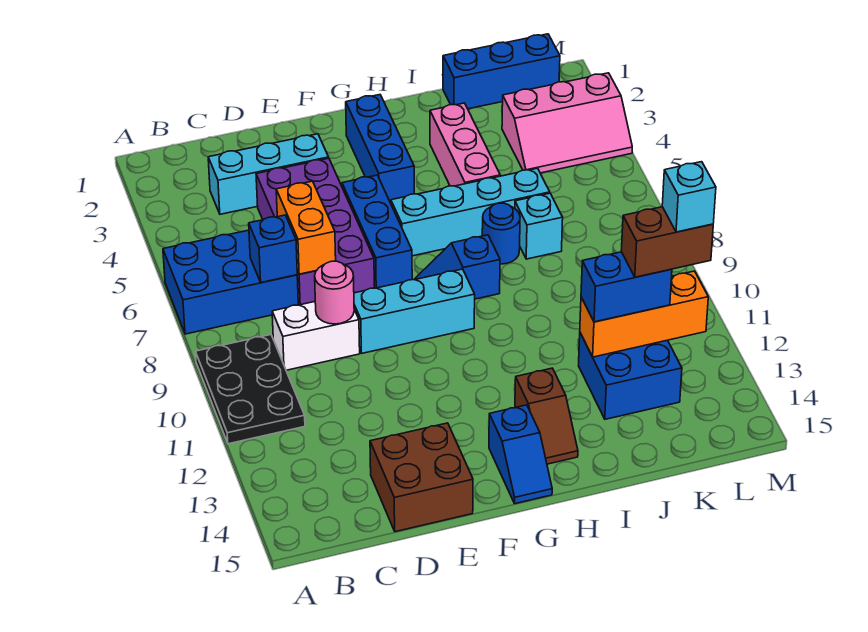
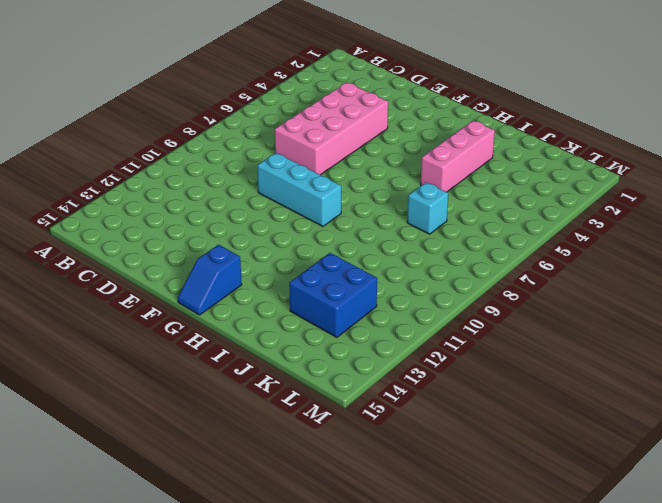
pink brick D4:E7 level 1 -> purple brick D4:E7 level 1
none -> blue brick A6:C7 level 1
none -> black plate A9:B11 level 1
none -> cyan brick C3:E3 level 1

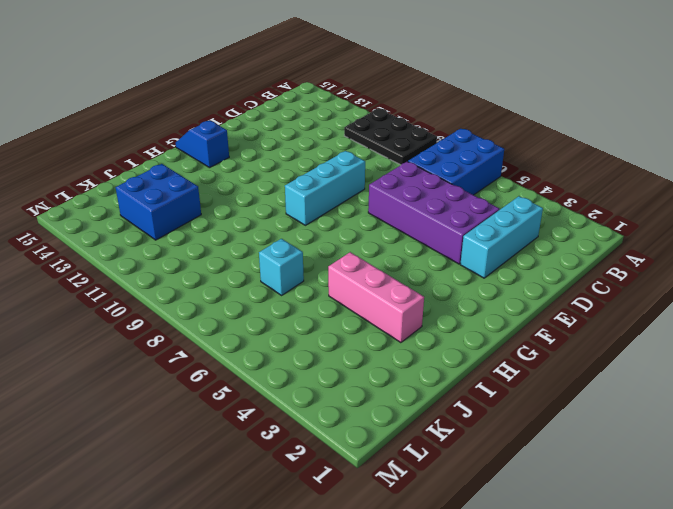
none -> white brick C9:D9 level 1
none -> brown brick D14:E15 level 1
none -> blue brick F5:F7 level 1

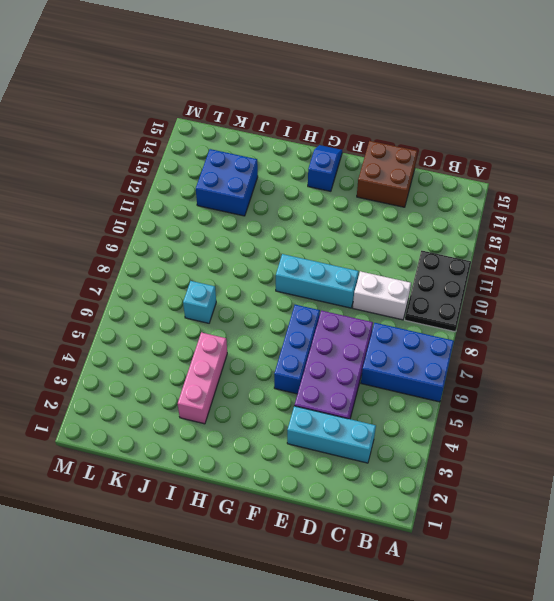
none -> blue brick G2:G4 level 1
none -> cyan brick G6:J6 level 1
none -> blue slope G8:H8 level 1 top H

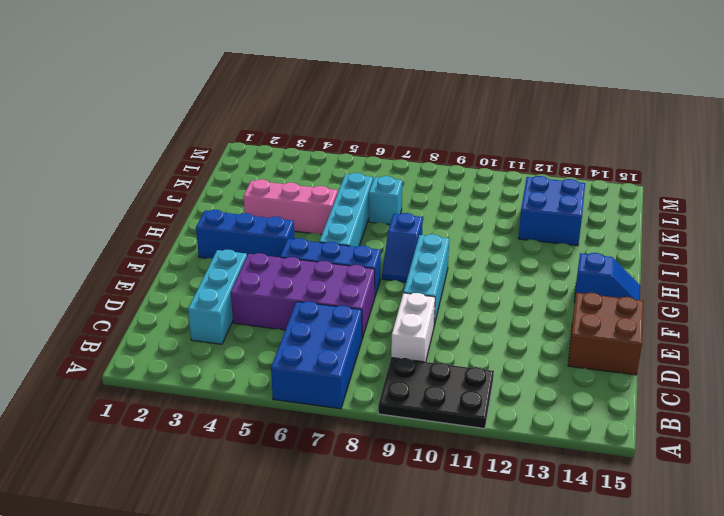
none -> brown slope H13:H14 level 1 top 13
none -> blue round brick I7 level 1
none -> blue brick J1:L1 level 1

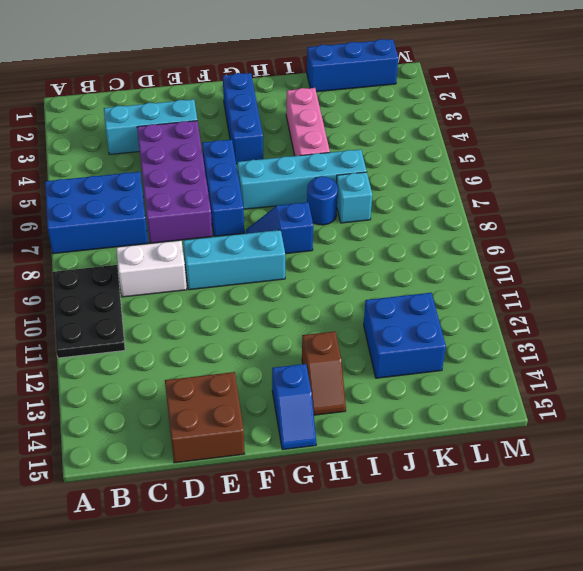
none -> pink slope K3:M4 level 1 top 3
none -> blue brick C7 level 2
none -> orange brick D6:D7 level 2

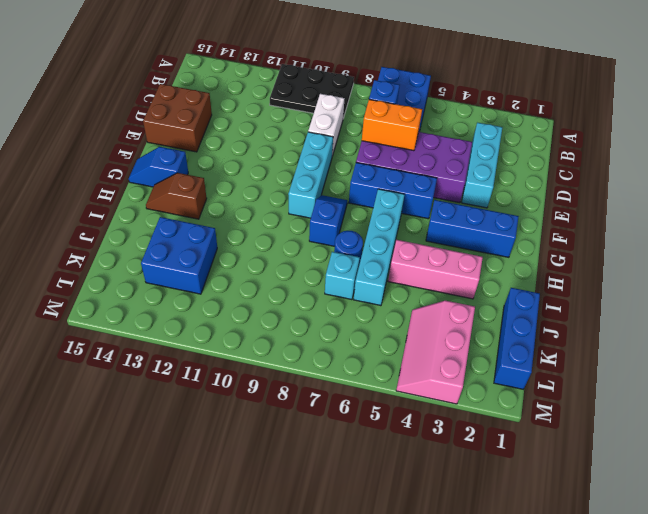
none -> pink round brick D9 level 2
none -> orange brick J12:L12 level 2
none -> blue brick J12:K12 level 3

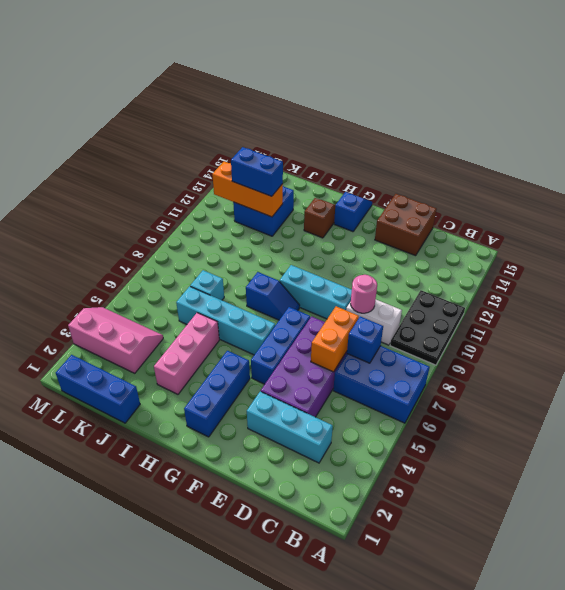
none -> blue round brick I7 level 1
none -> brown brick K12:L12 level 4
none -> cyan brick L12 level 5

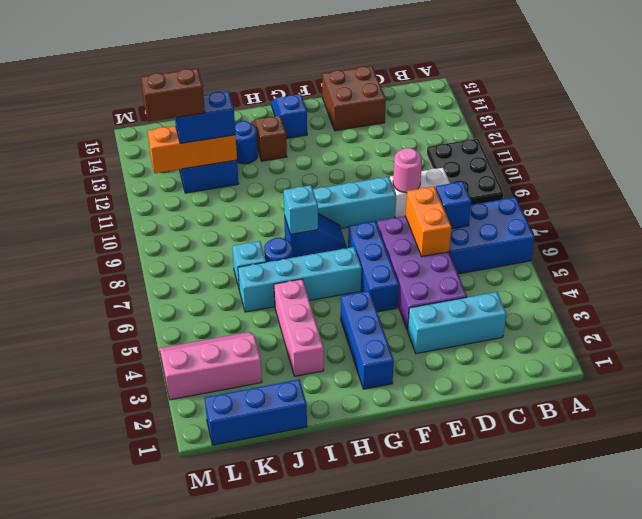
cyan brick H8 level 2 -> cyan brick L12 level 5
blue round brick I13 level 1 -> none

